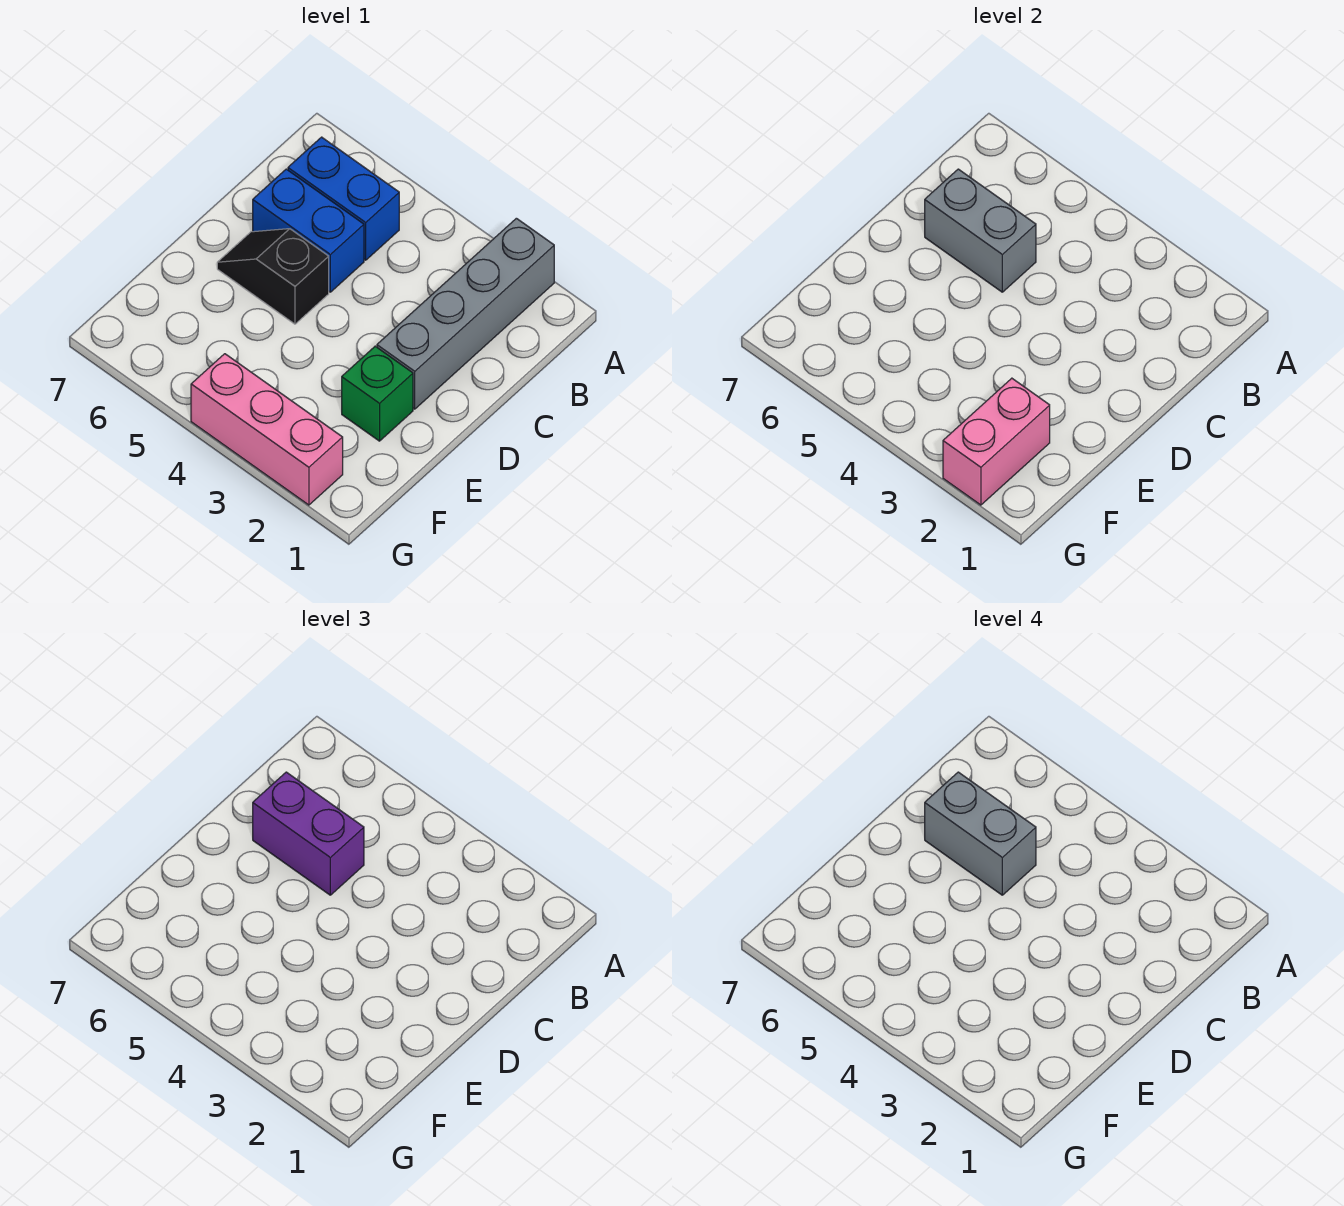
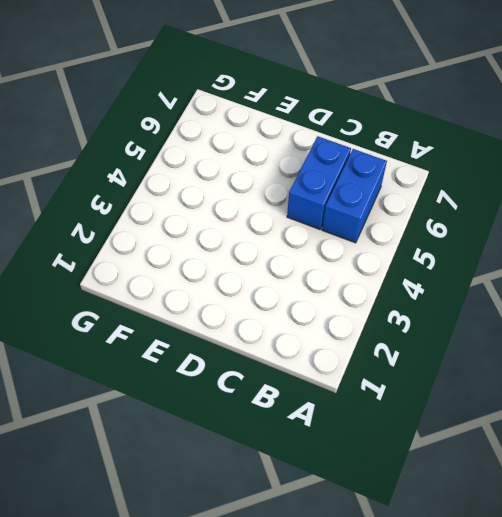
none -> grey brick A2:D2 level 1
none -> black slope D5:D6 level 1 top 5

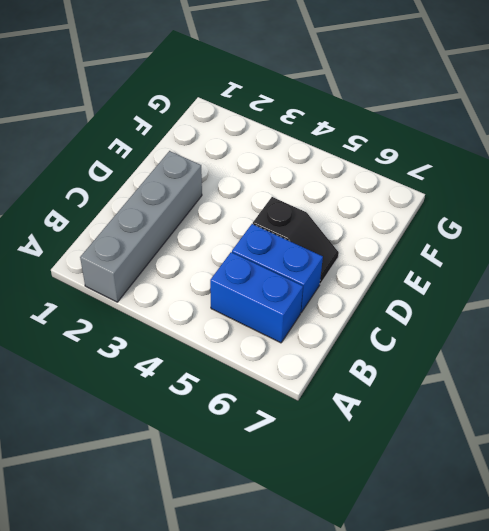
none -> green brick E2 level 1
none -> pink brick G2:G4 level 1

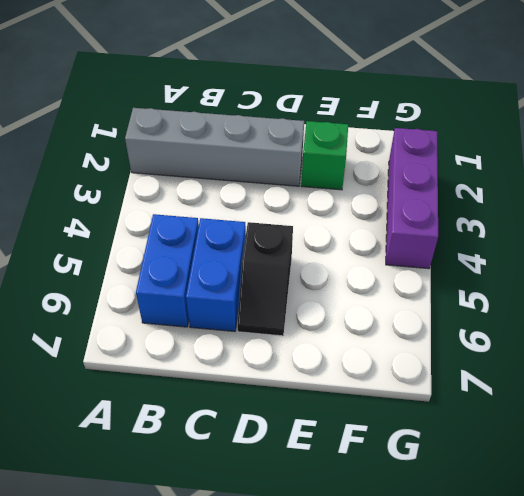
purple brick G2:G4 level 1 -> pink brick G2:G4 level 1
none -> grey brick C5:C6 level 2
none -> pink brick F2:G2 level 2

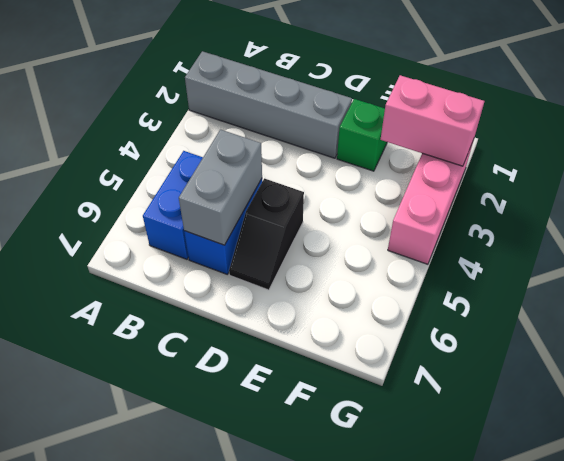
none -> purple brick C5:C6 level 3
none -> grey brick C5:C6 level 4

